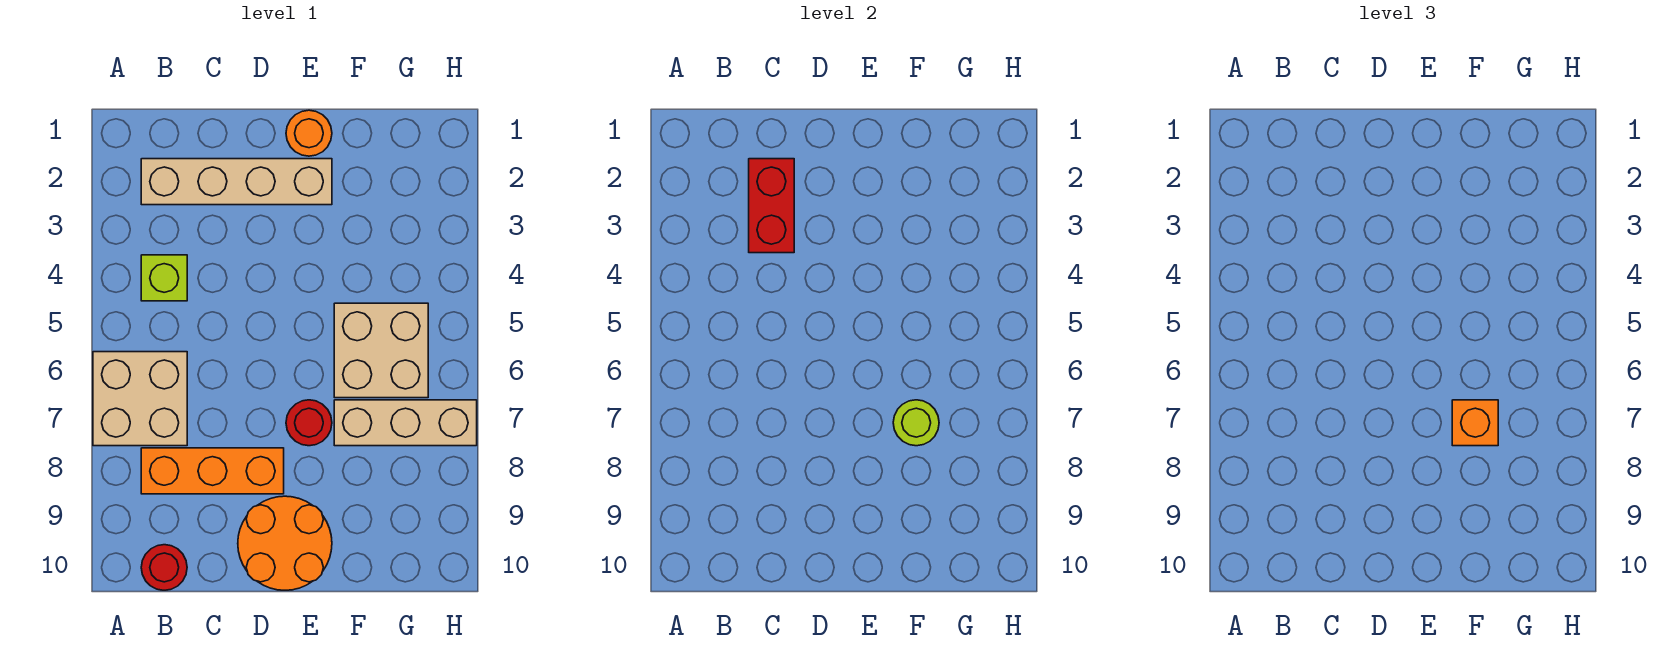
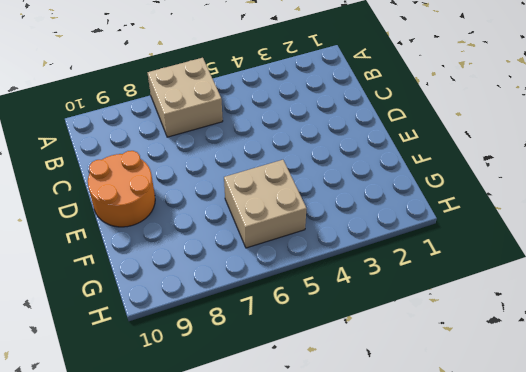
none -> tan brick B2:E2 level 1
none -> lime brick B4 level 1
none -> orange brick B8:D8 level 1

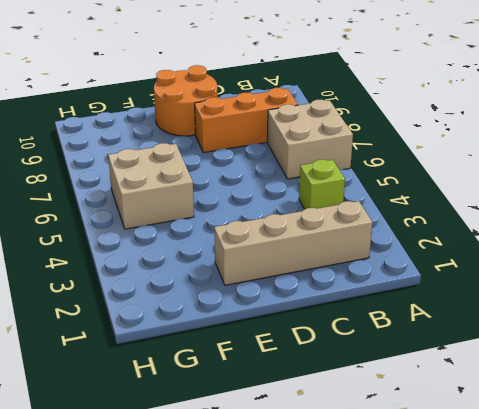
none -> red round brick B10 level 1
none -> orange round brick E1 level 1
none -> red round brick E7 level 1

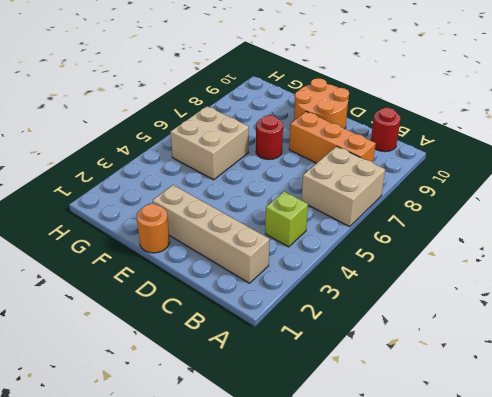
none -> tan brick F7:H7 level 1
none -> red brick C2:C3 level 2
none -> lime round brick F7 level 2

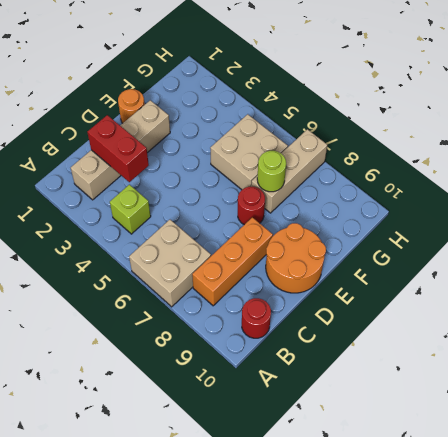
none -> orange brick F7 level 3

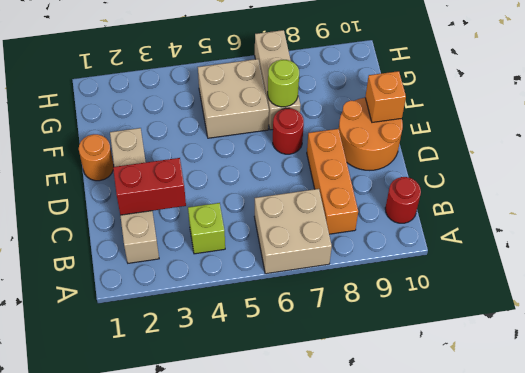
orange brick E10 level 2 -> orange brick F7 level 3

